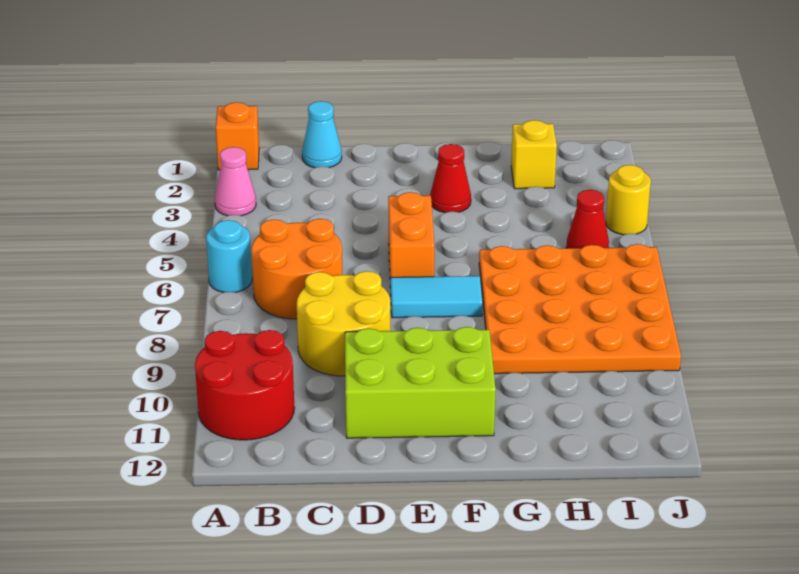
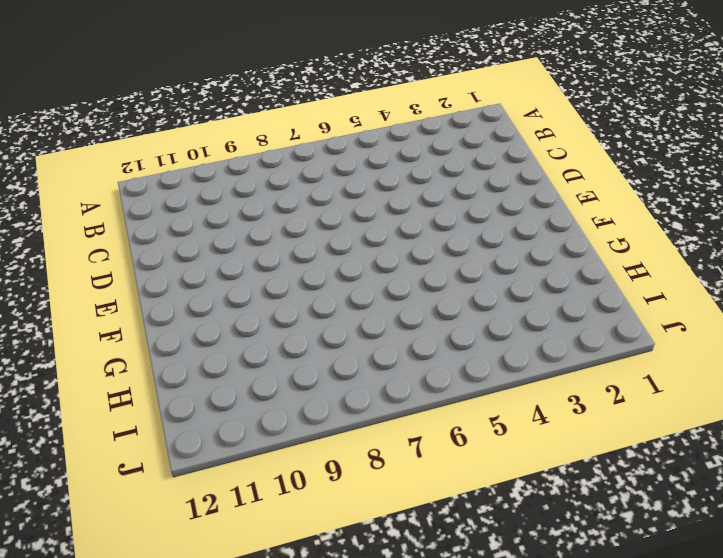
none -> orange brick A1 level 1
none -> pink cone A3 level 1
none -> cyan round brick A6 level 1

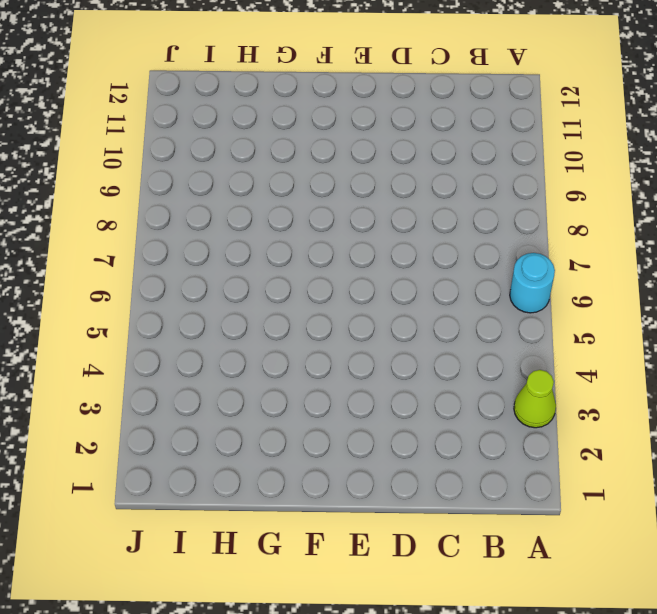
lime cone A3 level 1 -> pink cone A3 level 1
none -> orange brick A1 level 1
none -> red round brick A10:B11 level 1
none -> orange round brick B6:C7 level 1

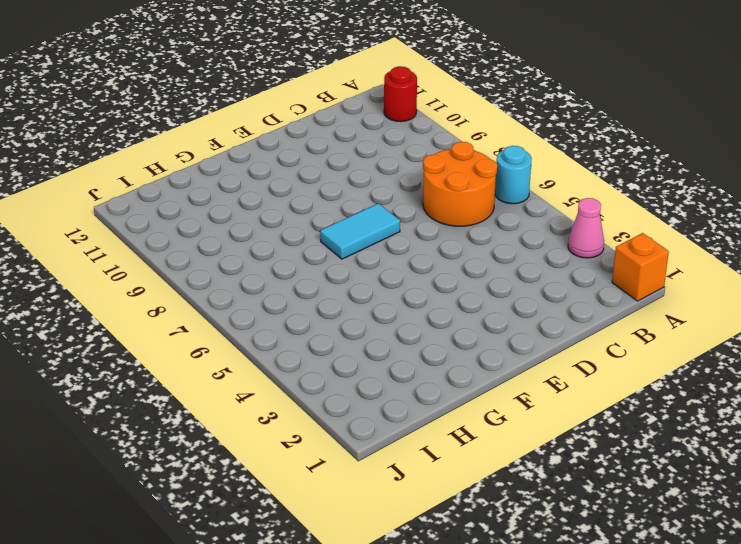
red round brick A11 level 1 -> red round brick A10:B11 level 1
none -> cyan cone C1 level 1
none -> yellow round brick C8:D9 level 1
none -> lime brick D10:F11 level 1

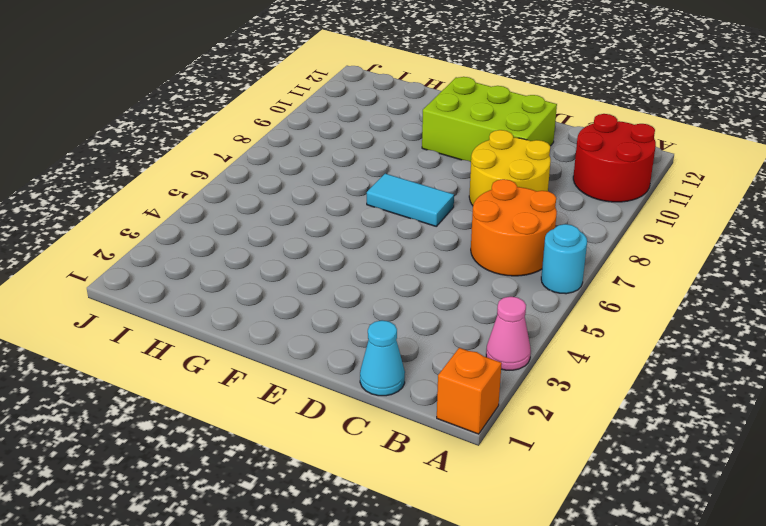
none -> orange brick E5:E6 level 1
none -> red cone F3 level 1
none -> orange plate G6:J9 level 1

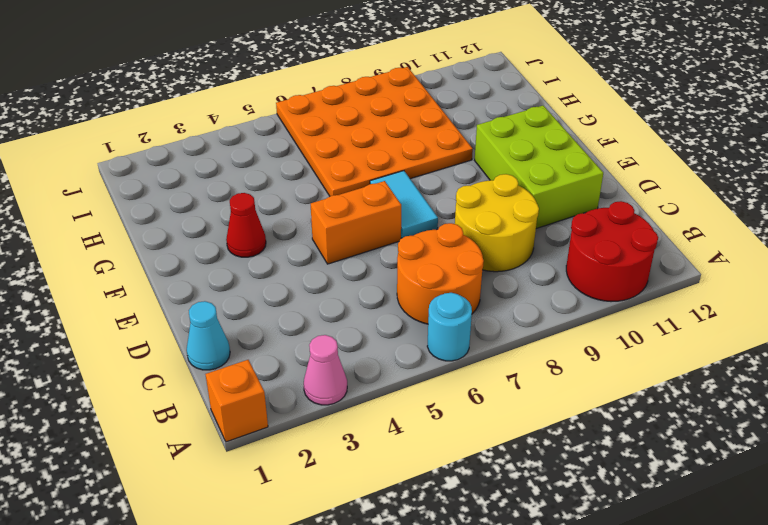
none -> yellow brick H2 level 1
none -> red cone I5 level 1
none -> yellow round brick J4 level 1

